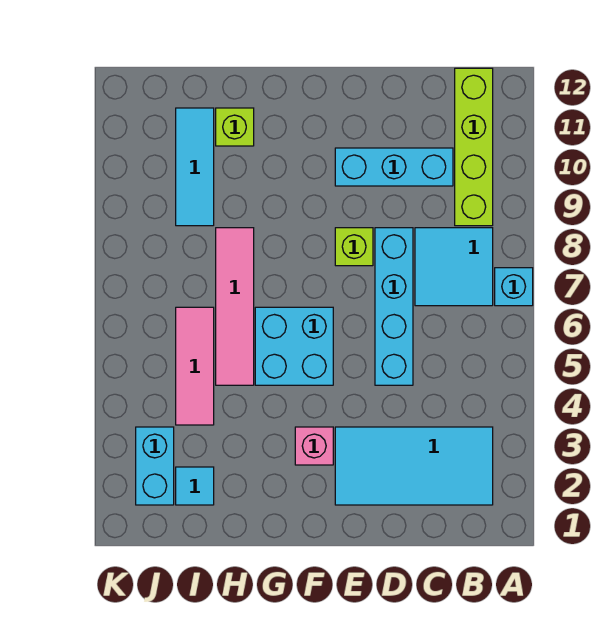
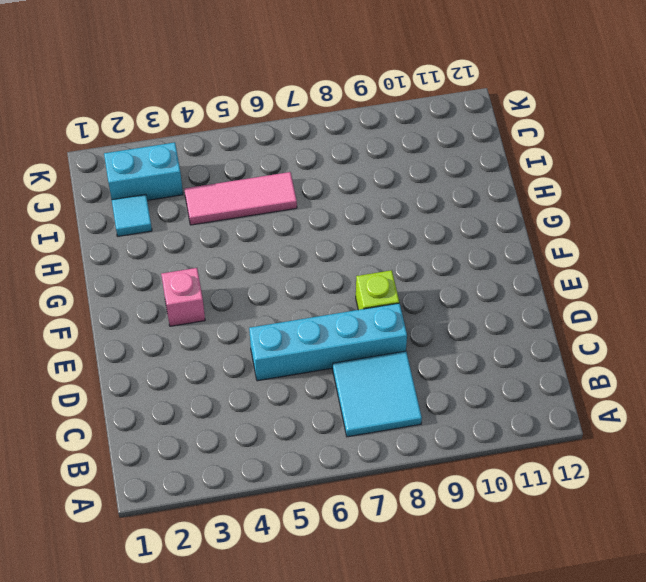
none -> cyan brick A7 level 1
none -> cyan tile B2:E3 level 1
none -> lime brick B9:B12 level 1

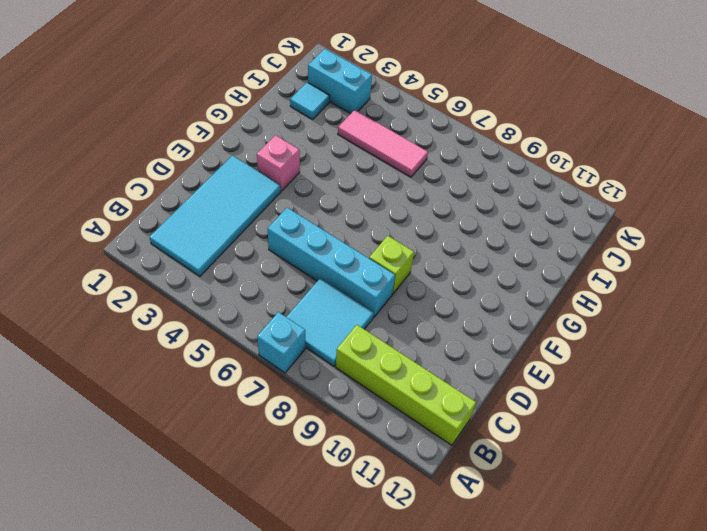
none -> cyan brick C10:E10 level 1
none -> cyan brick F5:G6 level 1
none -> pink tile H5:H8 level 1

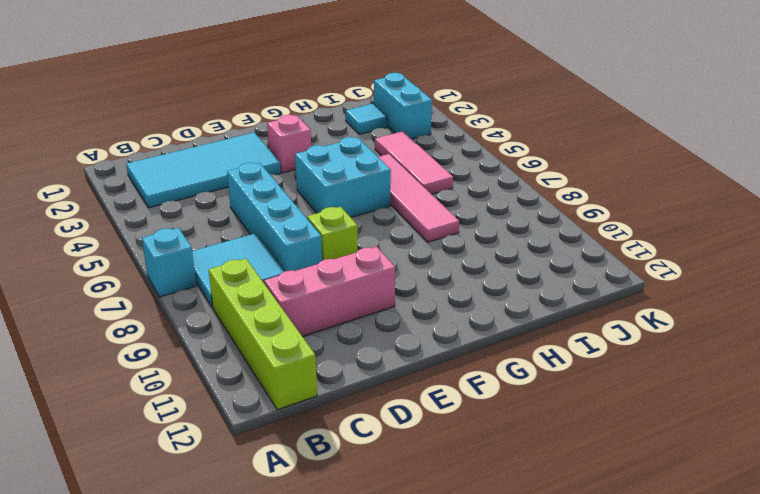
pink brick C10:E10 level 1 -> cyan brick C10:E10 level 1
none -> lime brick H11 level 1
none -> cyan tile I9:I11 level 1

